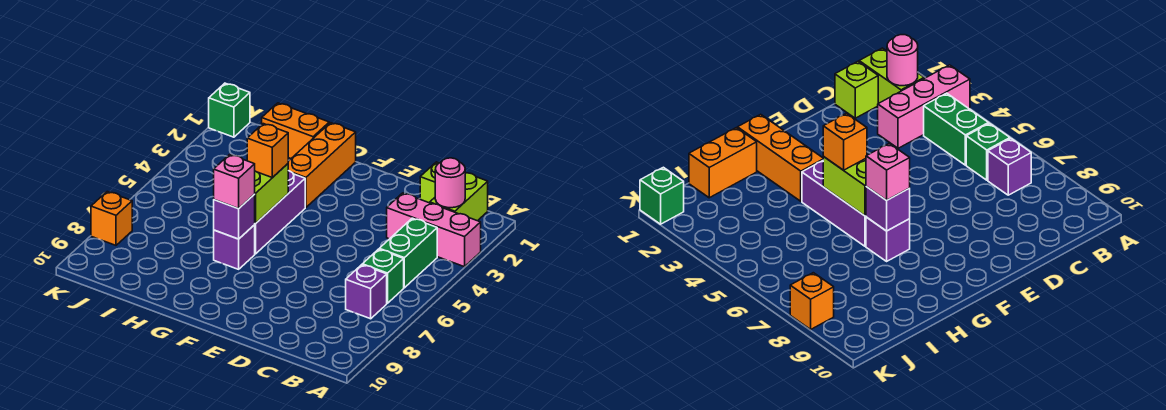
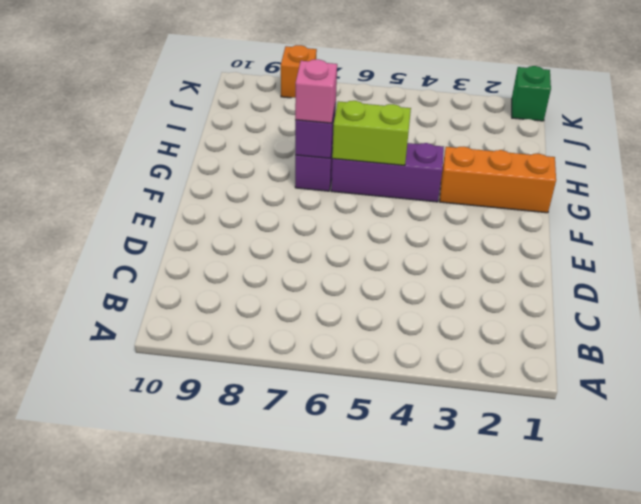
none -> pink brick A3:C3 level 1
none -> lime brick B1:B2 level 1
none -> green brick B4:B5 level 1

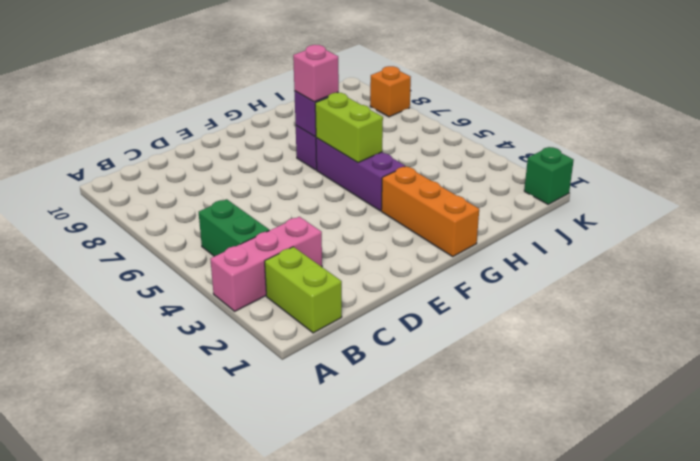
none -> green brick B6 level 1
none -> purple brick B7 level 1
none -> lime brick C1 level 1

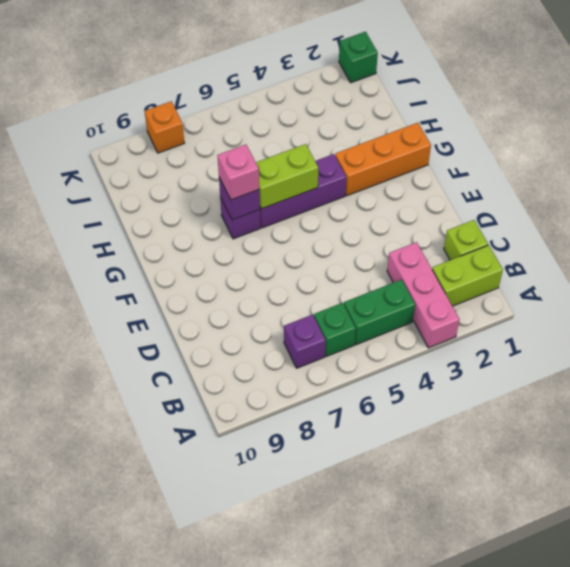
none -> orange brick H1:I1 level 1
none -> pink round brick B2 level 2
none -> orange brick G5 level 3

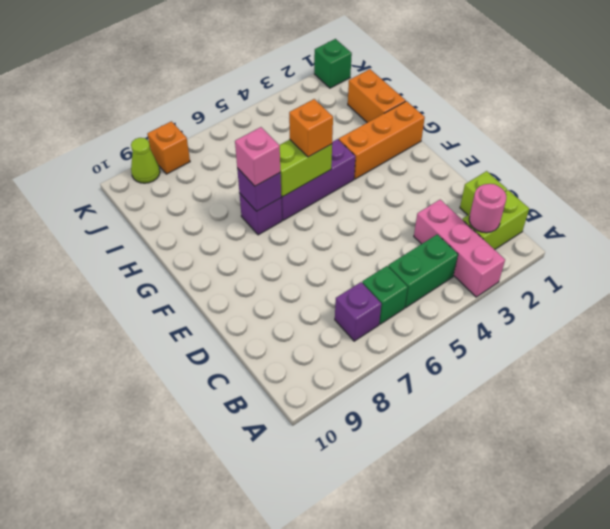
lime cone K9 level 1 -> none

